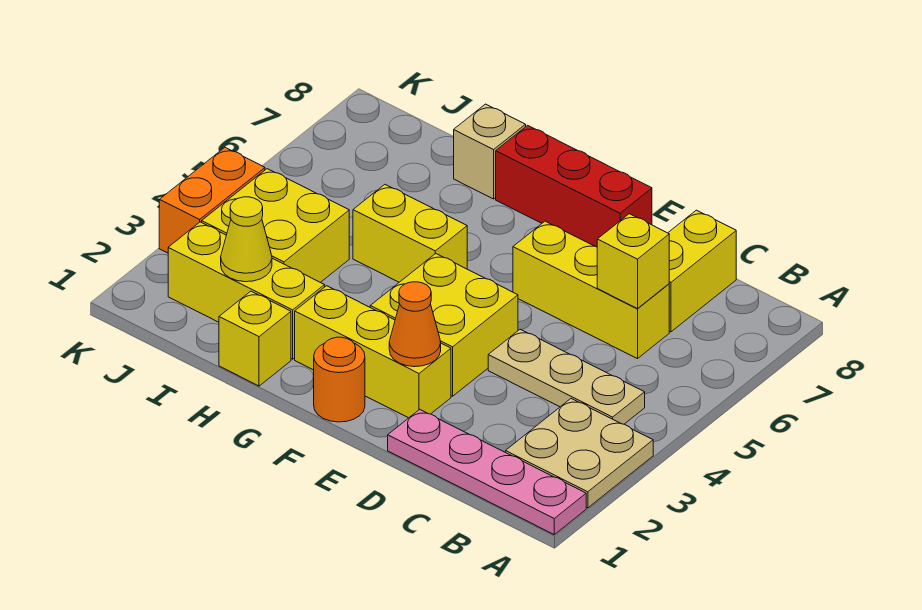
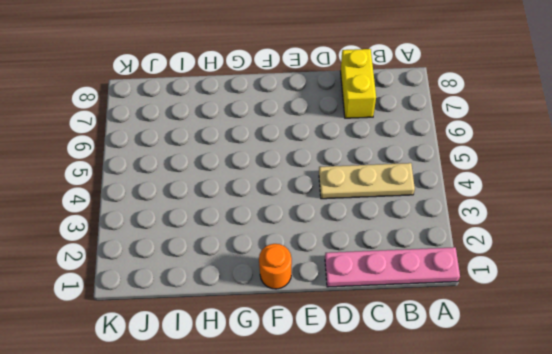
none -> tan plate A2:B3 level 1
none -> yellow brick C6:E6 level 1
none -> yellow brick E2:G2 level 1

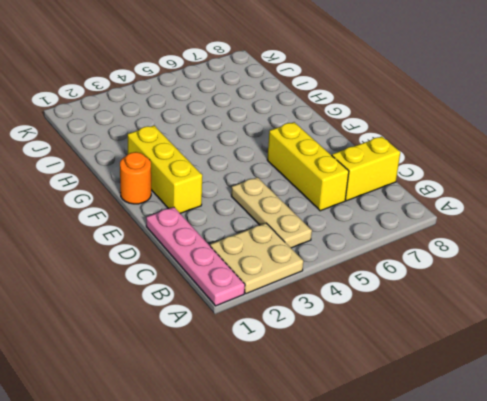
none -> yellow brick E3:F4 level 1
none -> red brick E8:G8 level 1
none -> yellow brick G5:H5 level 1

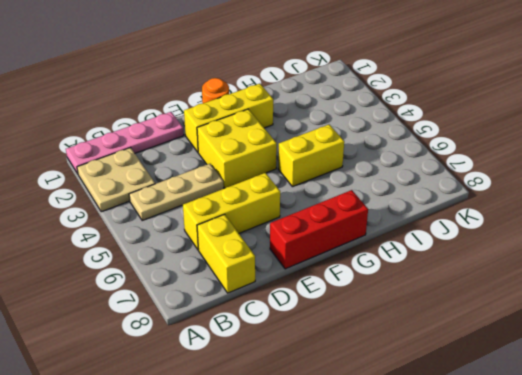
none -> yellow brick H1 level 1
none -> yellow brick H2:J2 level 1
none -> tan brick H8 level 1

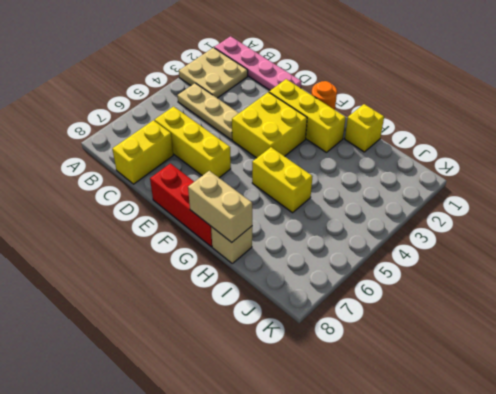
tan brick G8:H8 level 2 -> none
none -> yellow brick H2:J2 level 1
none -> yellow brick I3:J4 level 1
none -> orange brick K3:K4 level 1

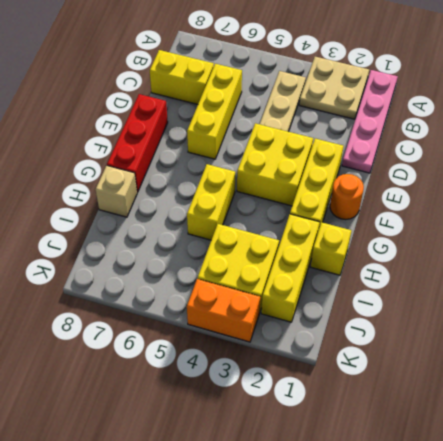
none -> yellow brick C6 level 2
none -> orange cone E2 level 2
none -> yellow cone I2 level 2

